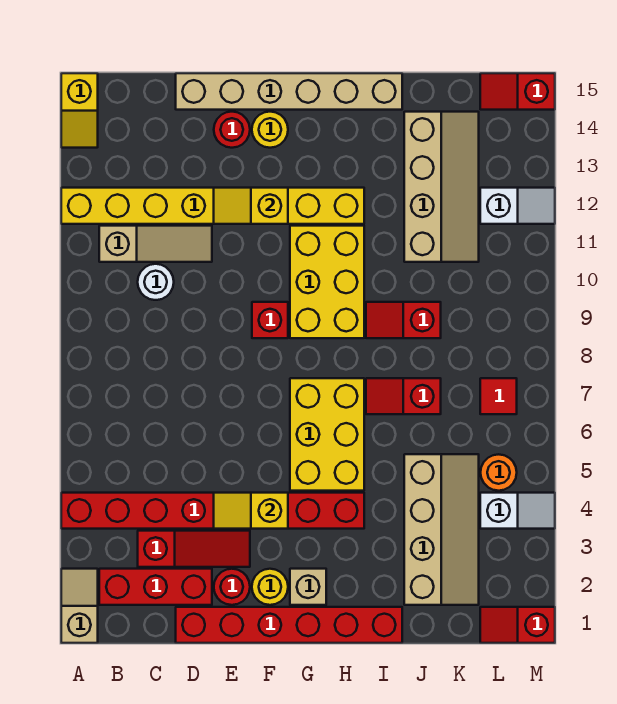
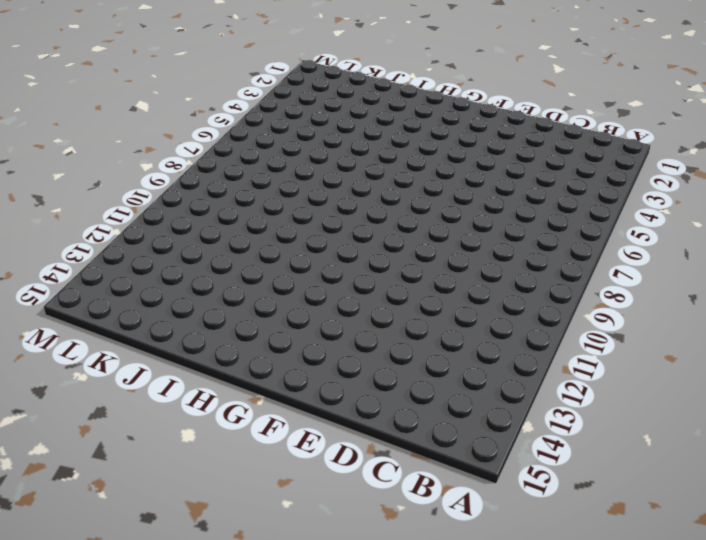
none -> tan slope A1:A2 level 1 top 1
none -> red brick A4:H4 level 1
none -> yellow brick A12:H12 level 1
none -> yellow slope A14:A15 level 1 top 15

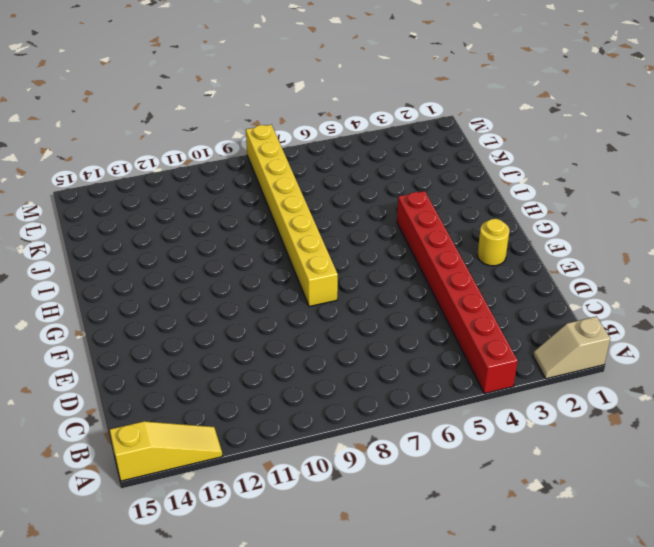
yellow slope A13:A15 level 1 top 15 -> yellow slope A14:A15 level 1 top 15
yellow brick F8:M8 level 1 -> yellow brick A12:H12 level 1
none -> red brick B2:D2 level 1
none -> tan slope B11:D11 level 1 top B
none -> red slope C3:E3 level 1 top C
none -> white round brick C10 level 1

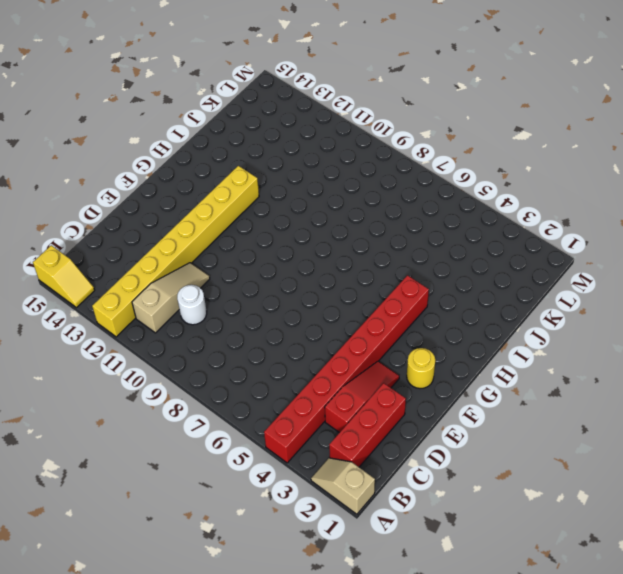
none -> red brick D1:I1 level 1
none -> tan brick D15:I15 level 1
none -> red round brick E2 level 1
none -> red round brick E14 level 1

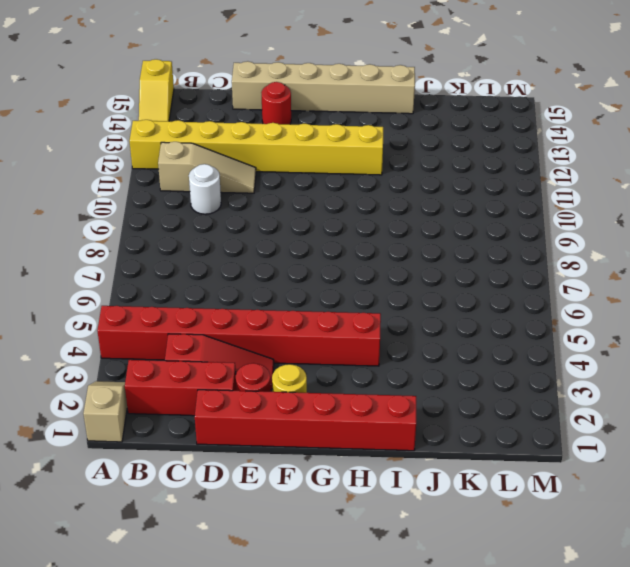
none -> red brick F9 level 1
none -> yellow round brick F14 level 1
none -> tan brick G2 level 1
none -> yellow brick G5:H7 level 1

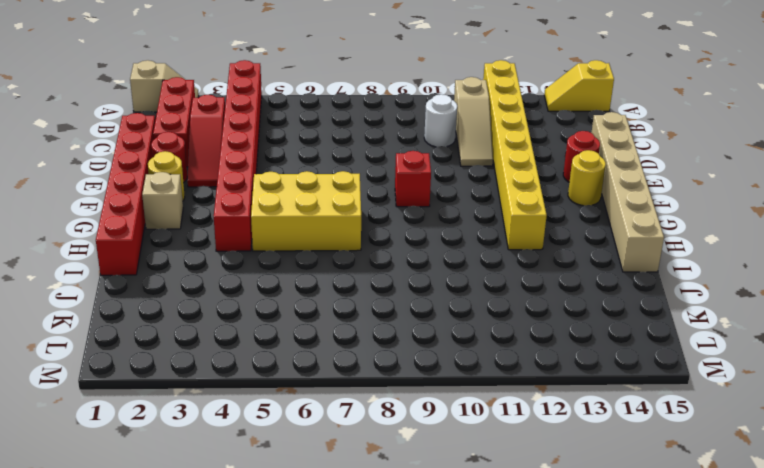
none -> yellow brick G9:H11 level 1
none -> red slope I7:J7 level 1 top J
none -> red slope I9:J9 level 1 top J
none -> tan slope J2:K5 level 1 top J

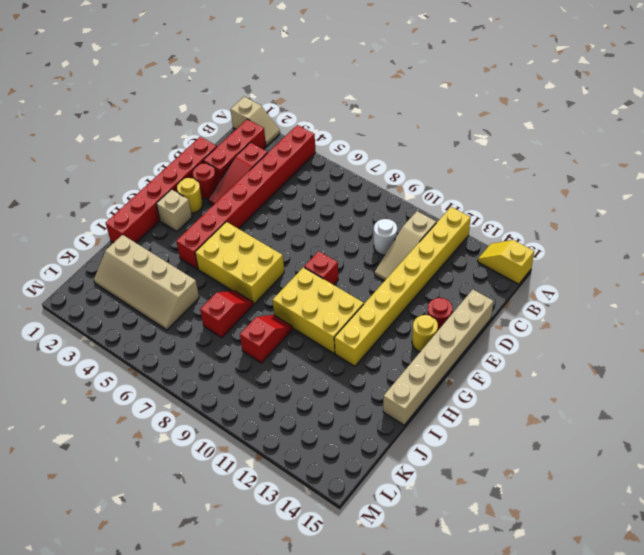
none -> tan slope J11:K14 level 1 top J
none -> red slope L1:M1 level 1 top M
none -> white slope L4:M4 level 1 top L
none -> orange round brick L5 level 1

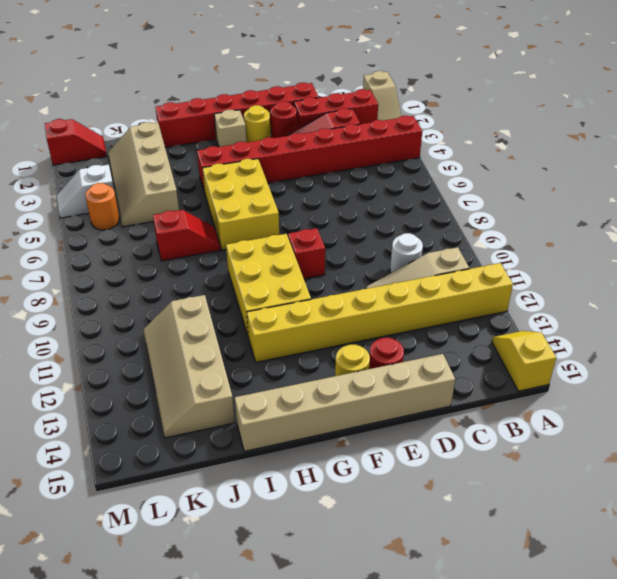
none -> red slope I9:J9 level 1 top J
none -> red tile L7 level 1
none -> white slope L12:M12 level 1 top L
none -> red slope L15:M15 level 1 top M

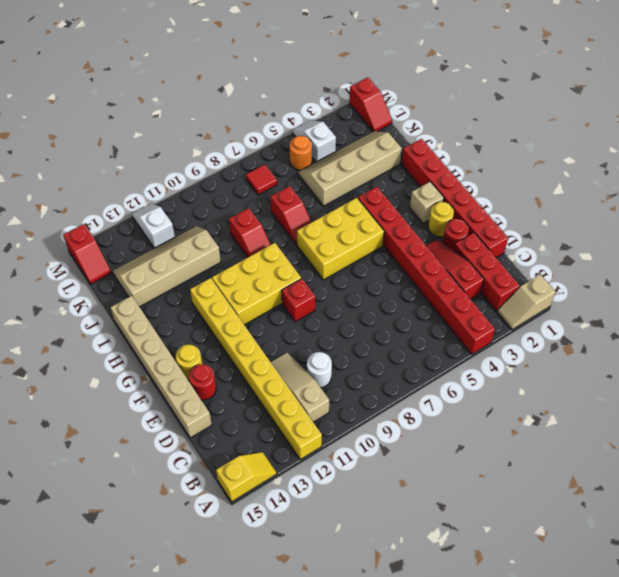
none -> yellow slope E4:F4 level 2 top F
none -> yellow slope E12:F12 level 2 top F

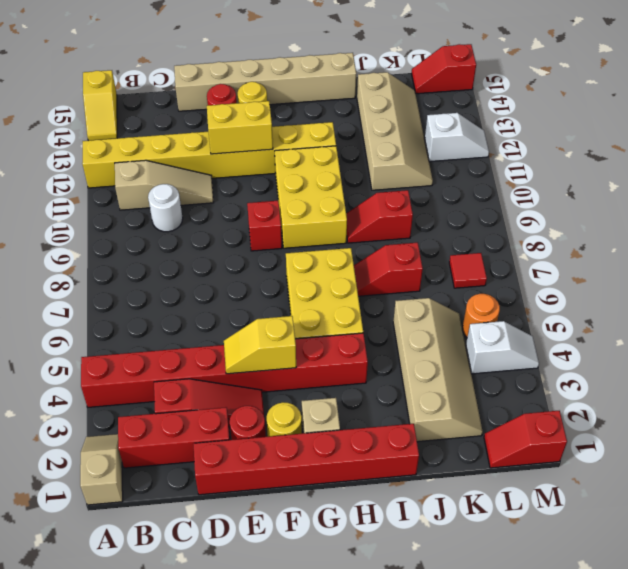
yellow brick E12:F12 level 2 -> yellow slope E12:F12 level 2 top F

